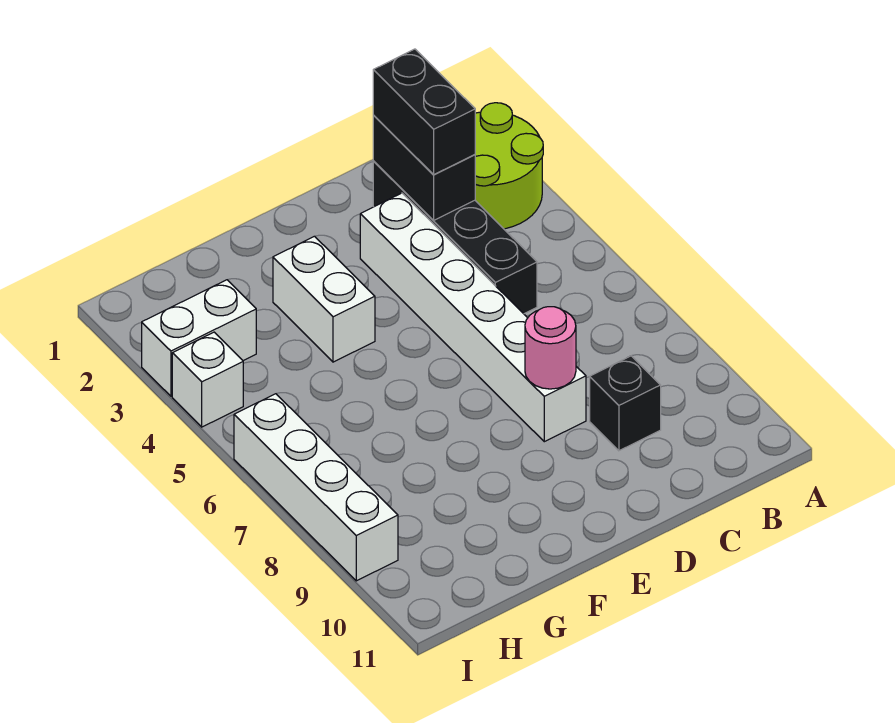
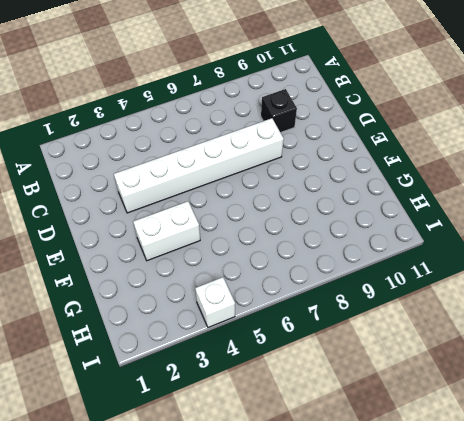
none -> lime round brick A2:B3 level 1
none -> black brick C2:C5 level 1

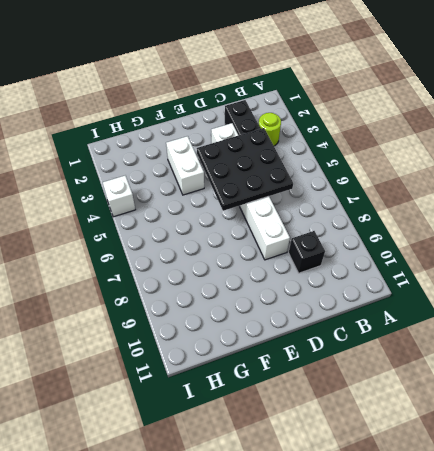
lime round brick B3 level 1 -> lime round brick A2:B3 level 1
black plate C4:E6 level 2 -> none
none -> white brick H3:I3 level 1
none -> white brick I6:I9 level 1

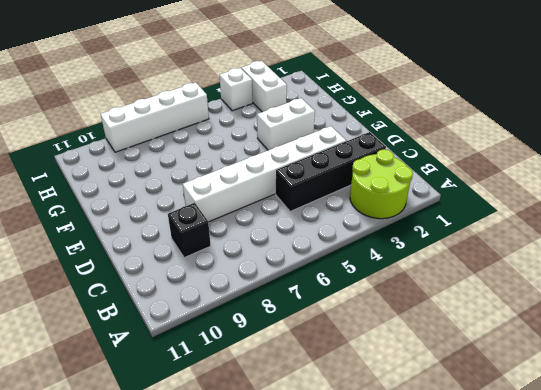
none -> black brick C2:C3 level 2
none -> pink round brick D8 level 2

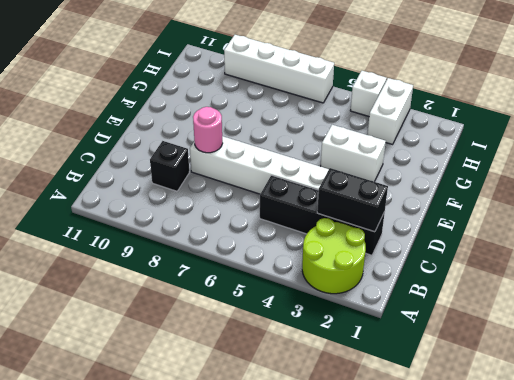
none -> black brick C2:C3 level 3

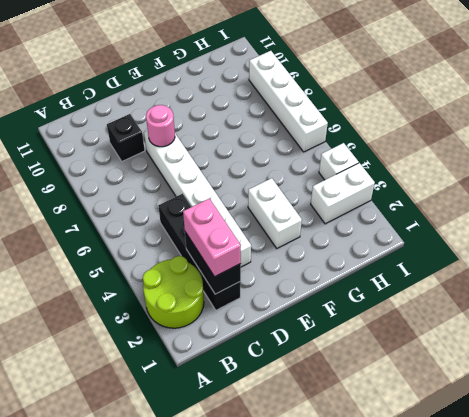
pink brick C2:C3 level 3 -> black brick C2:C3 level 3

